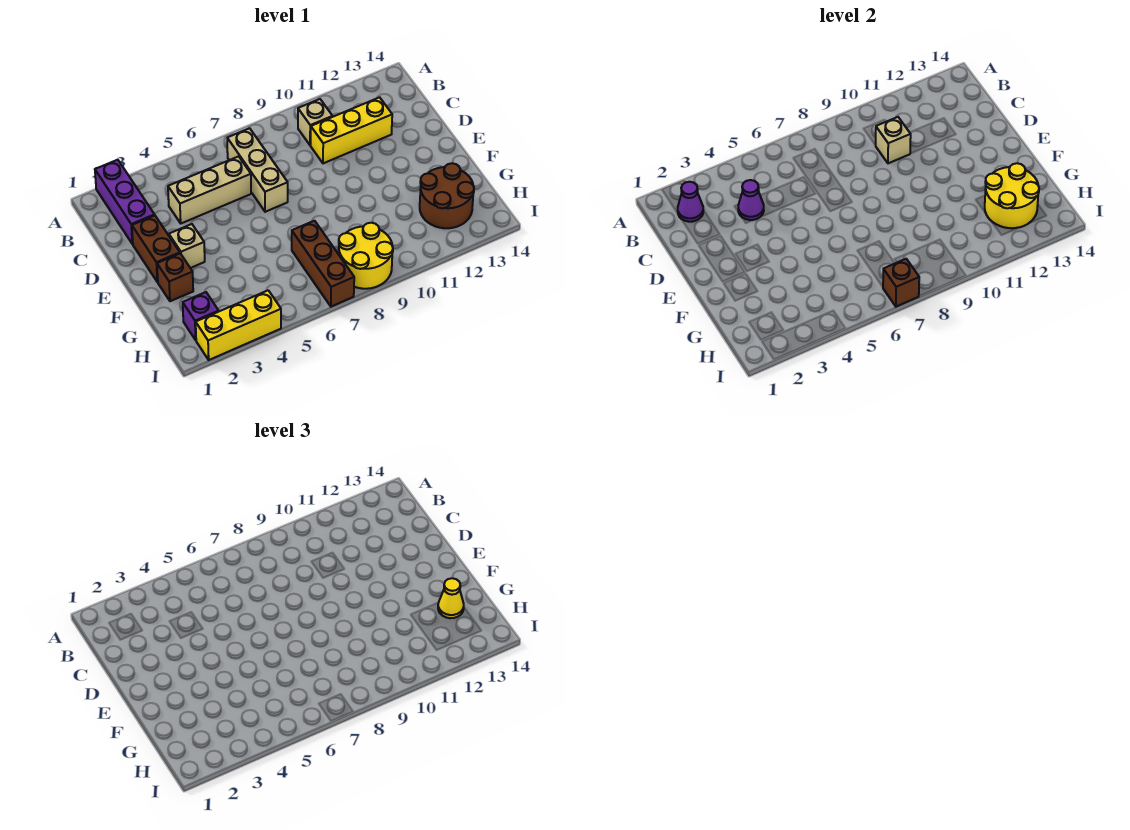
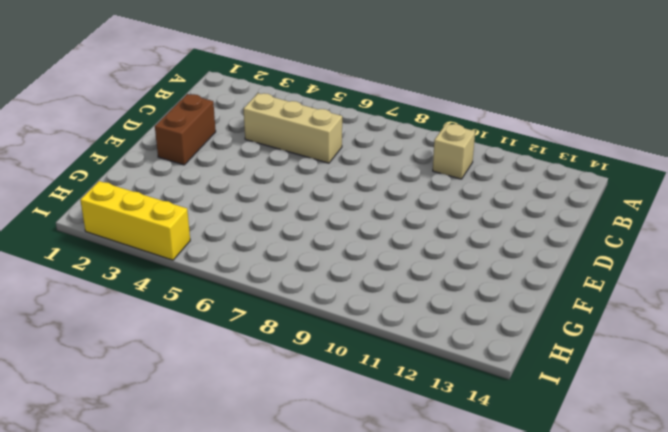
none -> purple brick A2:C2 level 1
none -> tan brick B7:D7 level 1
none -> yellow brick C10:C12 level 1

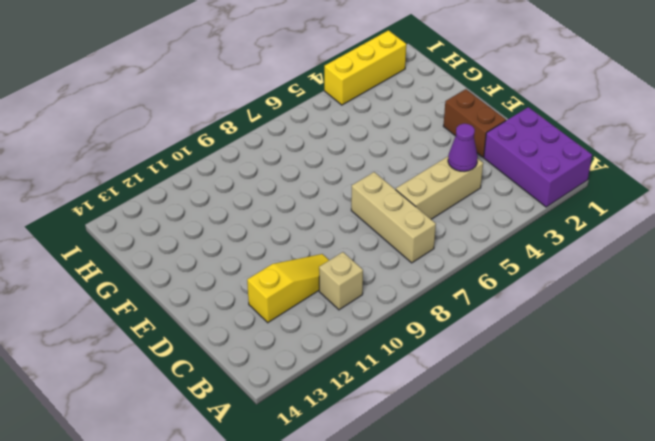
purple brick A1:C2 level 1 -> purple brick A2:C2 level 1
yellow slope C10:C12 level 1 top 12 -> yellow brick C10:C12 level 1
none -> tan brick E3 level 1
none -> brown brick F2 level 1
none -> brown brick G7:I7 level 1

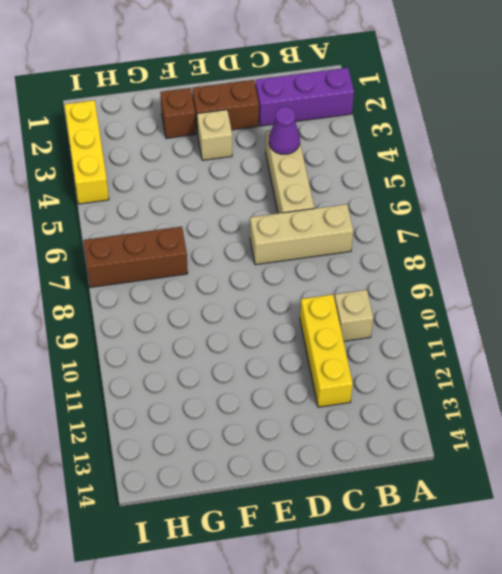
none -> brown round brick G12:H13 level 1
none -> purple brick H2 level 1
none -> yellow round brick H8:I9 level 1

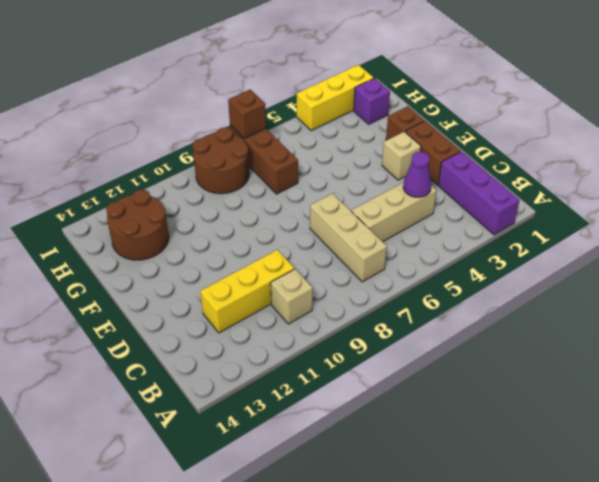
brown round brick H8:I9 level 1 -> yellow round brick H8:I9 level 1
none -> purple cone B2 level 2
none -> tan brick C10 level 2
none -> yellow round brick G12:H13 level 2

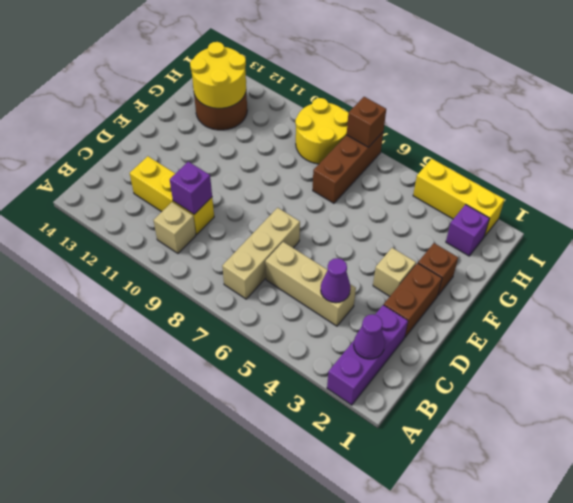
purple brick C10 level 2 -> tan brick C10 level 2
none -> yellow cone G13 level 3

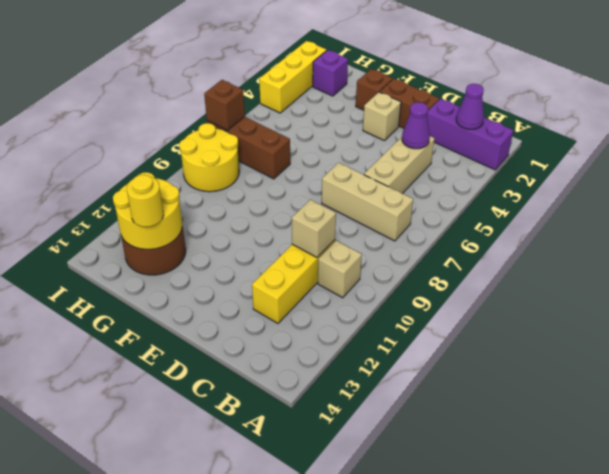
yellow round brick G13 level 3 -> yellow cone G13 level 3

